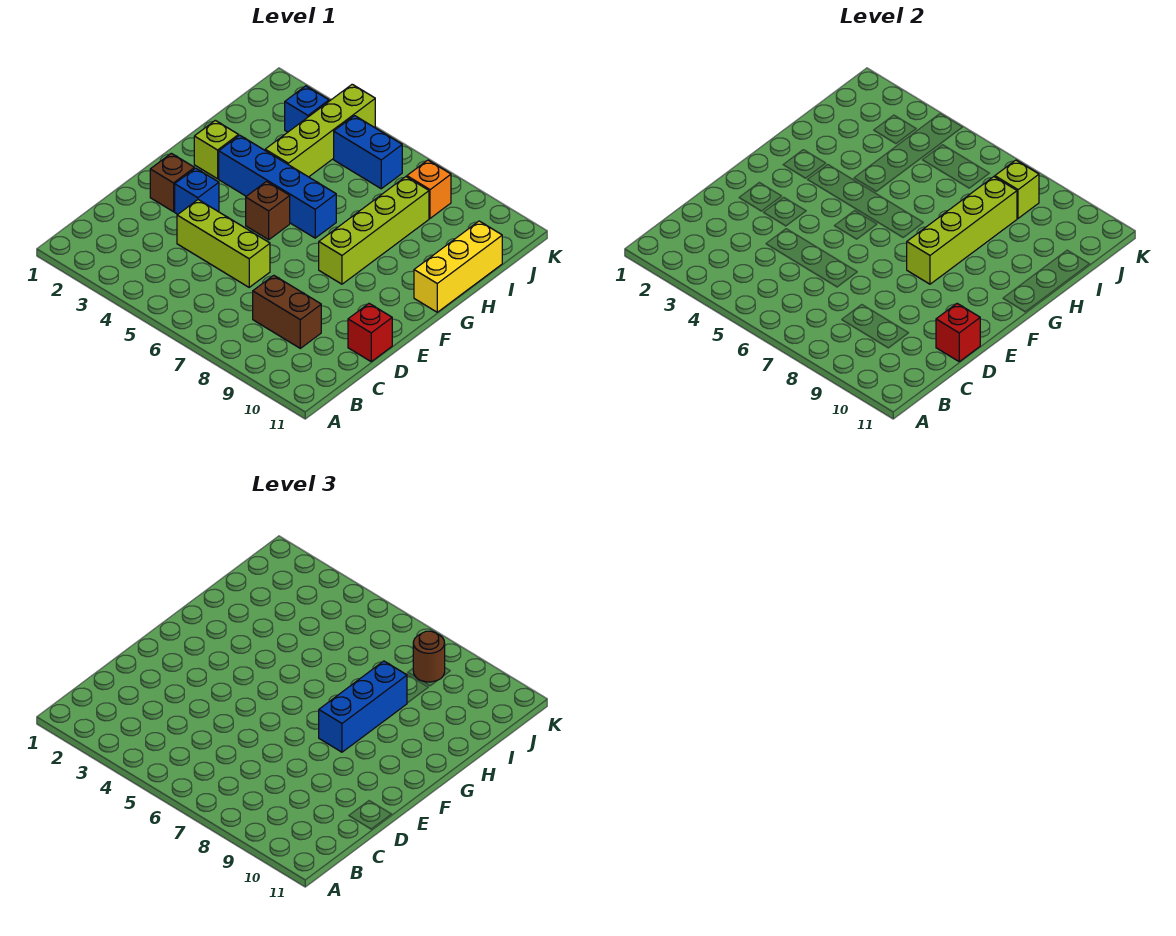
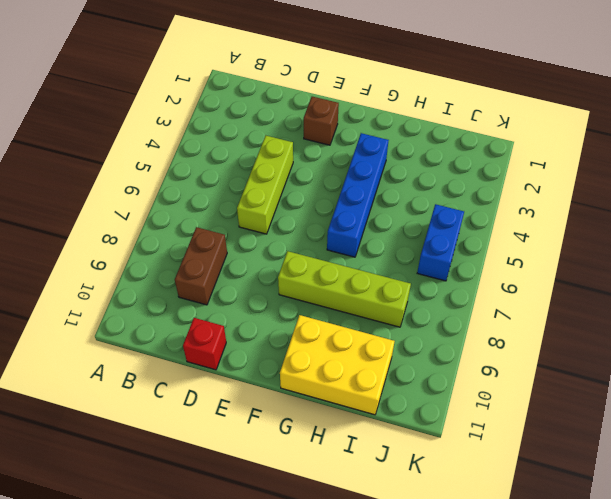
yellow brick G10:I11 level 1 -> yellow brick G11:I11 level 1
none -> blue brick E3 level 1
none -> brown brick F5 level 1
none -> lime brick G2 level 1

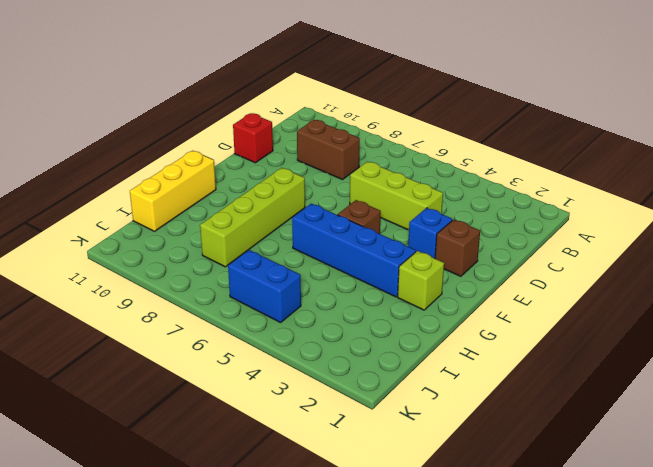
none -> lime brick H4:K4 level 1
none -> blue brick J3 level 1
none -> orange brick J8 level 1

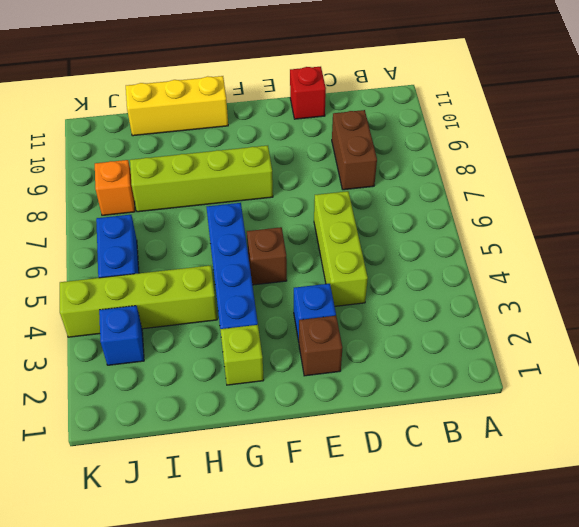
none -> red brick D11 level 2
none -> lime brick F8:I8 level 2
none -> lime brick J8 level 2

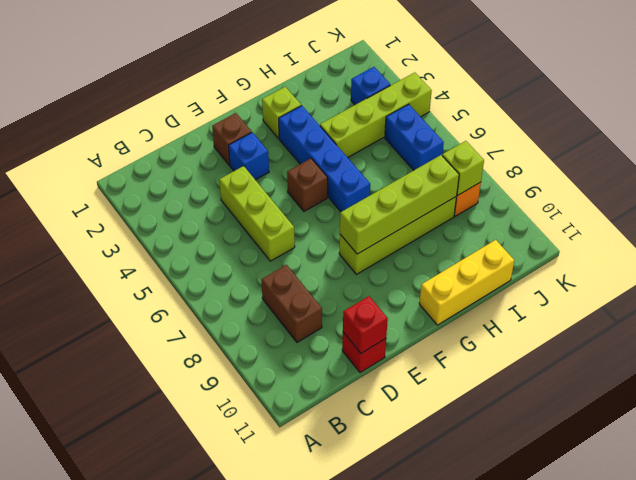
none -> blue brick F8:H8 level 3
none -> brown round brick J8 level 3

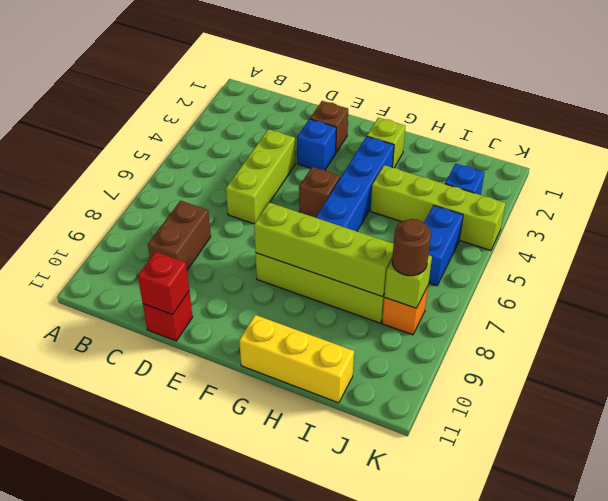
none -> blue brick F8:H8 level 3

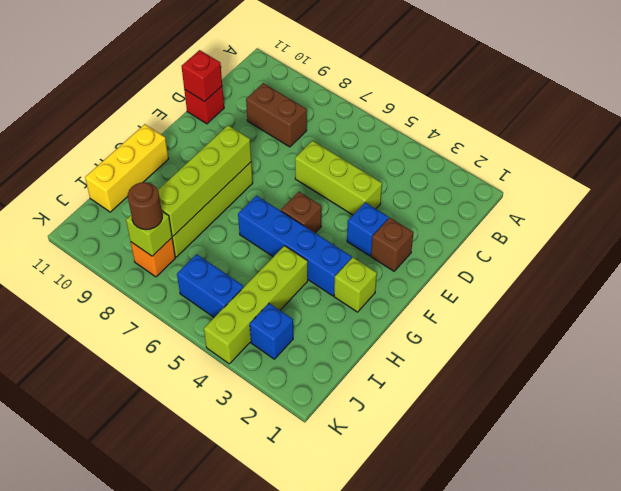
none -> blue brick F8:H8 level 3

